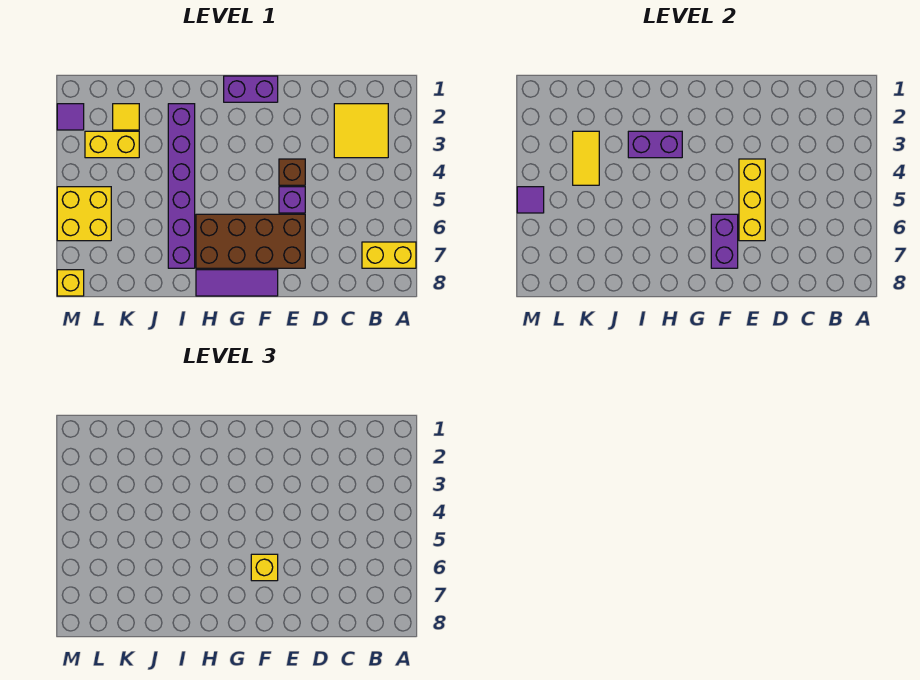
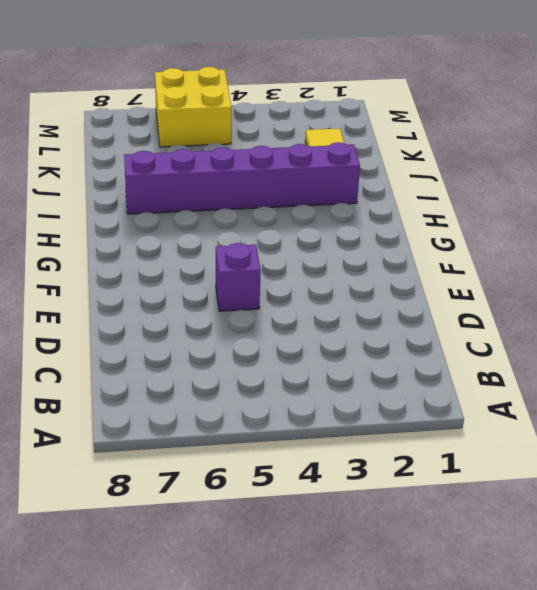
none -> yellow brick A7:B7 level 1
none -> yellow tile B2:C3 level 1
none -> brown brick E4 level 1

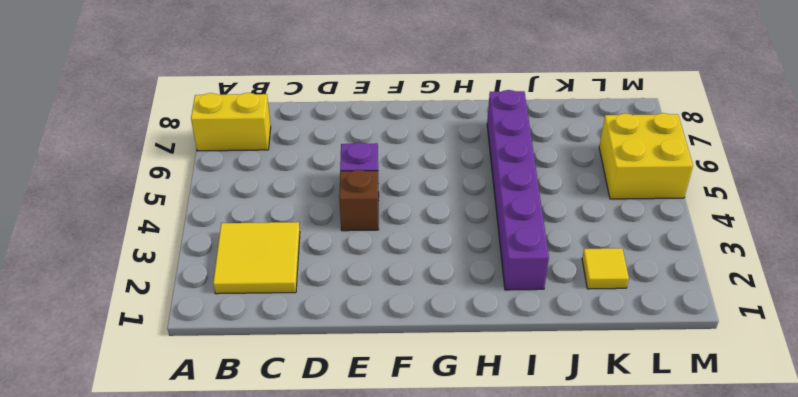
none -> brown brick E6:H7 level 1
none -> purple brick F1:G1 level 1
none -> purple tile F8:H8 level 1

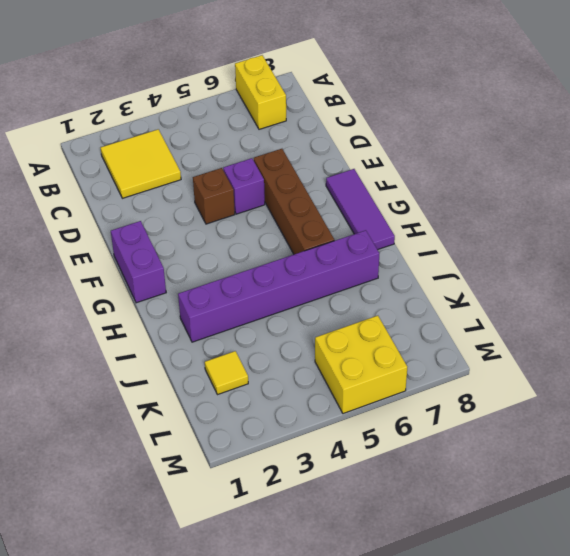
brown brick E6:H6 level 1 -> brown brick E6:H7 level 1
none -> yellow brick K3:L3 level 1
none -> purple tile M2 level 1
none -> yellow brick M8 level 1

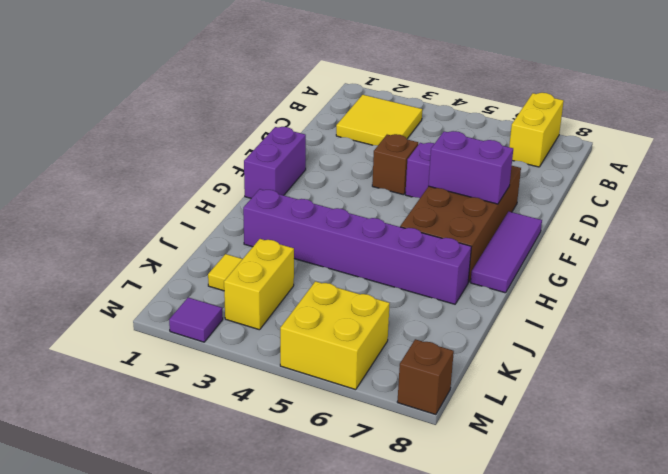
brown brick M8 level 1 -> yellow brick M8 level 1
none -> yellow brick E4:E6 level 2
none -> purple brick H3:I3 level 2
none -> yellow tile K3:K4 level 2

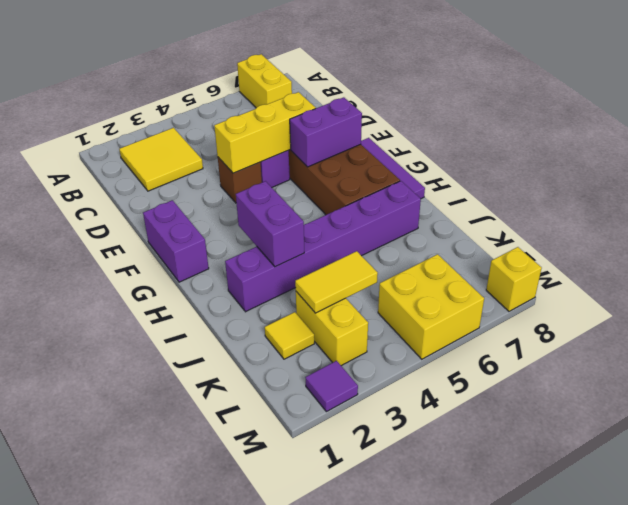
none -> purple tile M5 level 2
none -> yellow brick F6 level 3

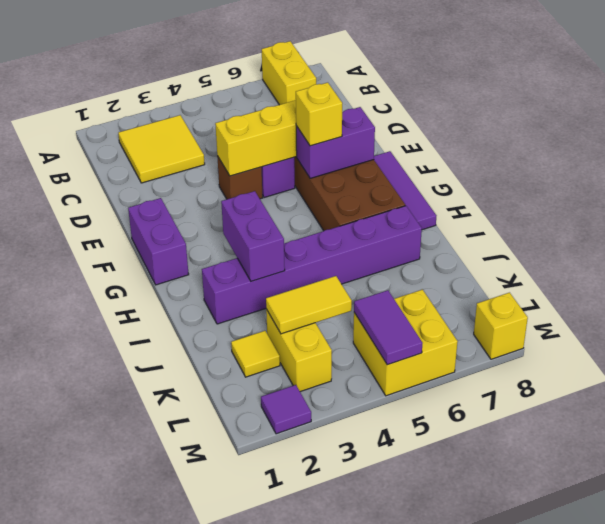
purple tile L5:M5 level 2 -> purple tile M5 level 2

